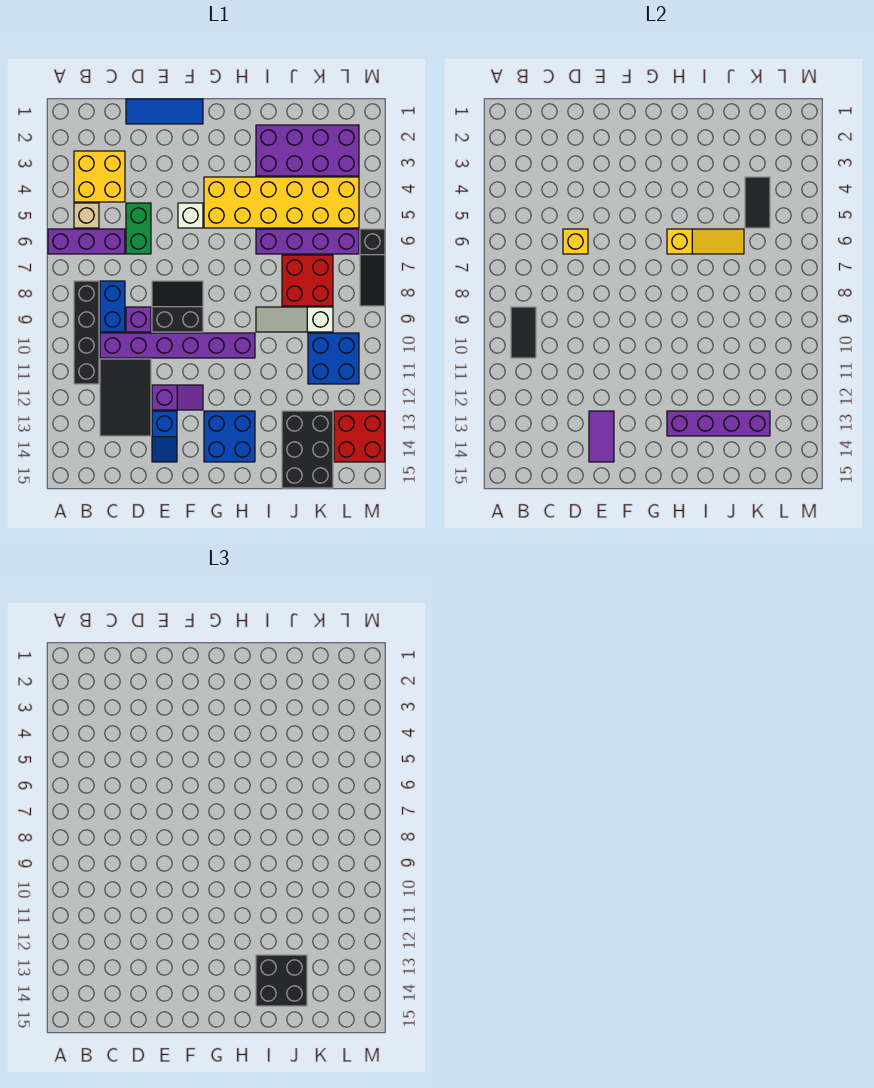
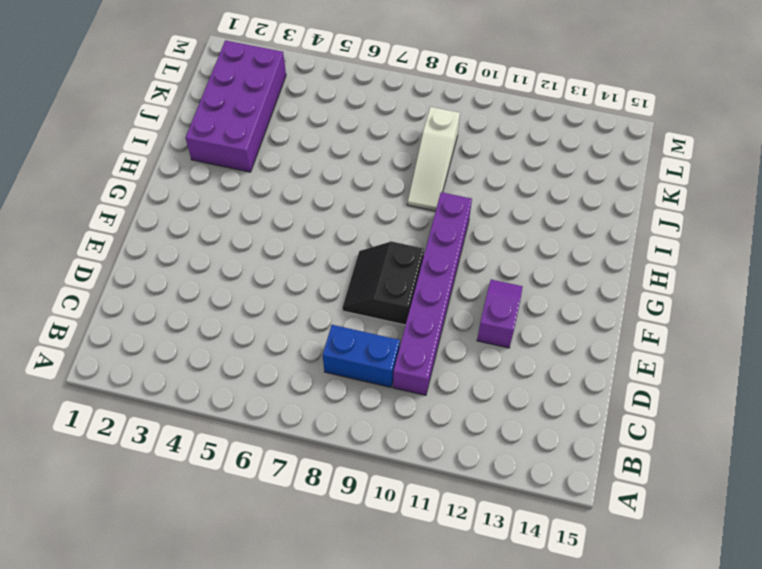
none -> purple brick A6:C6 level 1
none -> yellow brick B3:C4 level 1
none -> tan brick B5 level 1
none -> black brick B8:B11 level 1

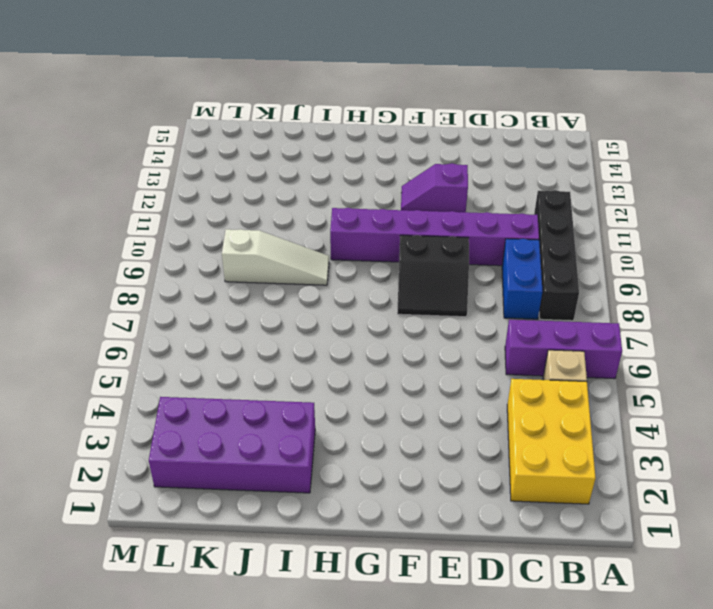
yellow brick B2:C4 level 1 -> yellow brick B3:C4 level 1
none -> black tile C11:D13 level 1
none -> blue tile D1:F1 level 1
none -> green brick D5:D6 level 1
none -> purple brick D9 level 1

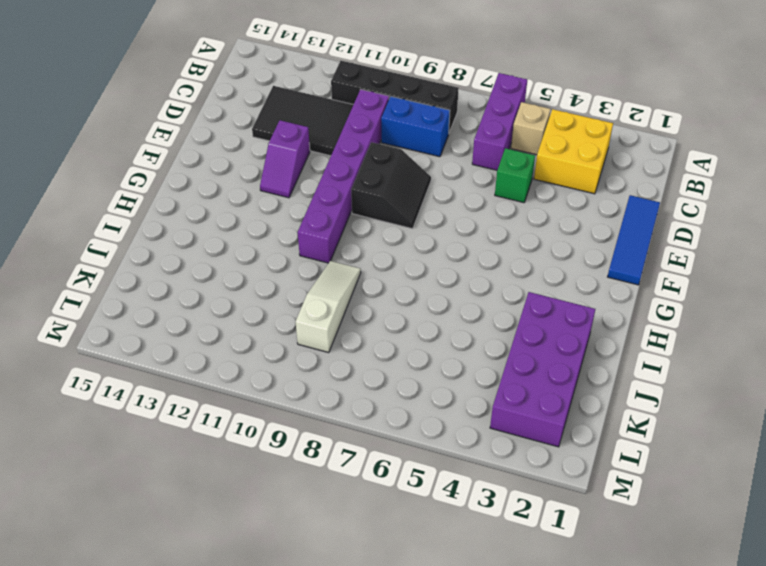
green brick D5 level 1 -> green brick D5:D6 level 1
none -> purple brick D9 level 1
none -> blue slope E13:E14 level 1 top 13
none -> white brick F5 level 1
none -> yellow brick G4:L5 level 1

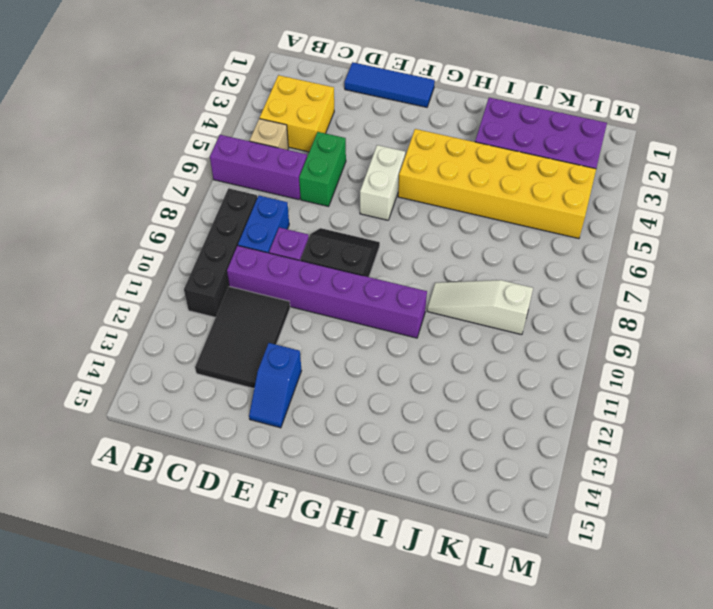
white brick F5:F6 level 1 -> white brick F5 level 1
none -> purple slope E12:F12 level 1 top E
none -> blue brick G13:H14 level 1
none -> purple brick I6:L6 level 1
none -> red brick J7:K8 level 1

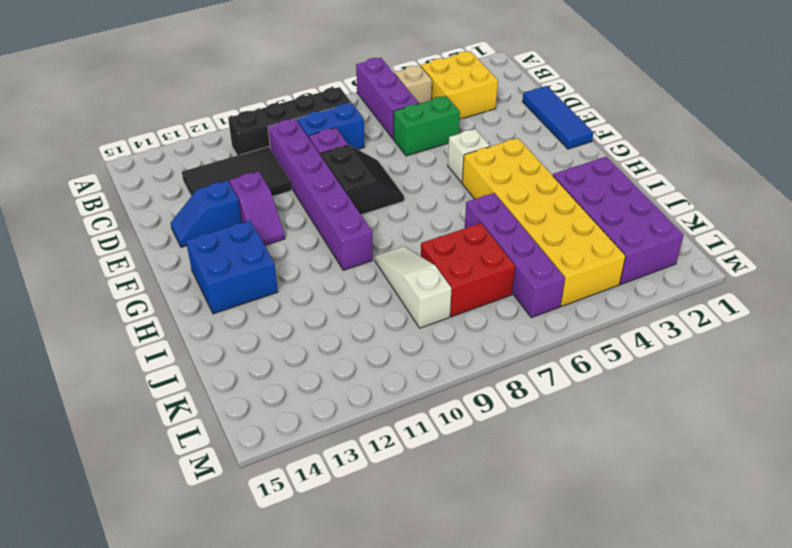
none -> black brick J13:K15 level 1
none -> blue brick K10:L11 level 1
none -> red brick L13:M14 level 1
none -> black slope M6:M8 level 1 top 6

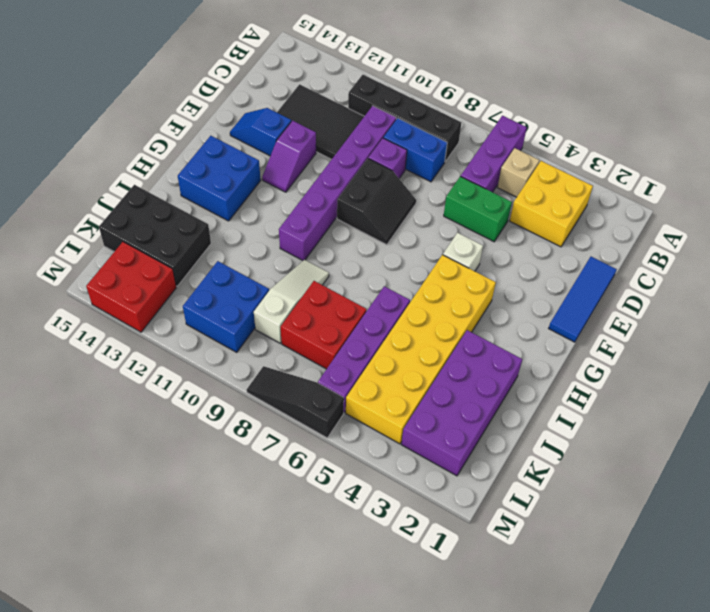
none -> black tile B9:B10 level 2
none -> yellow brick D6 level 2
none -> purple tile E13:E14 level 2
none -> yellow slope H6:J6 level 2 top H

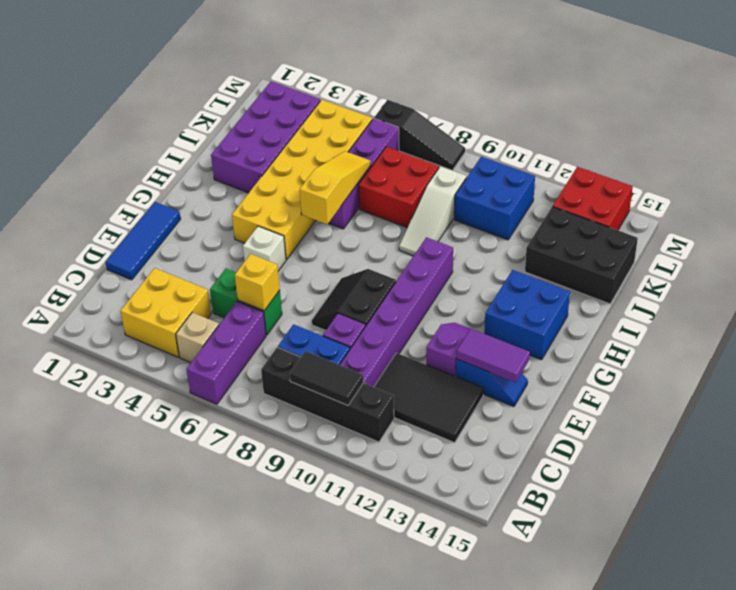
none -> purple brick H13:K13 level 2
none -> black tile K4:K5 level 2
none -> black brick I13:J14 level 3

